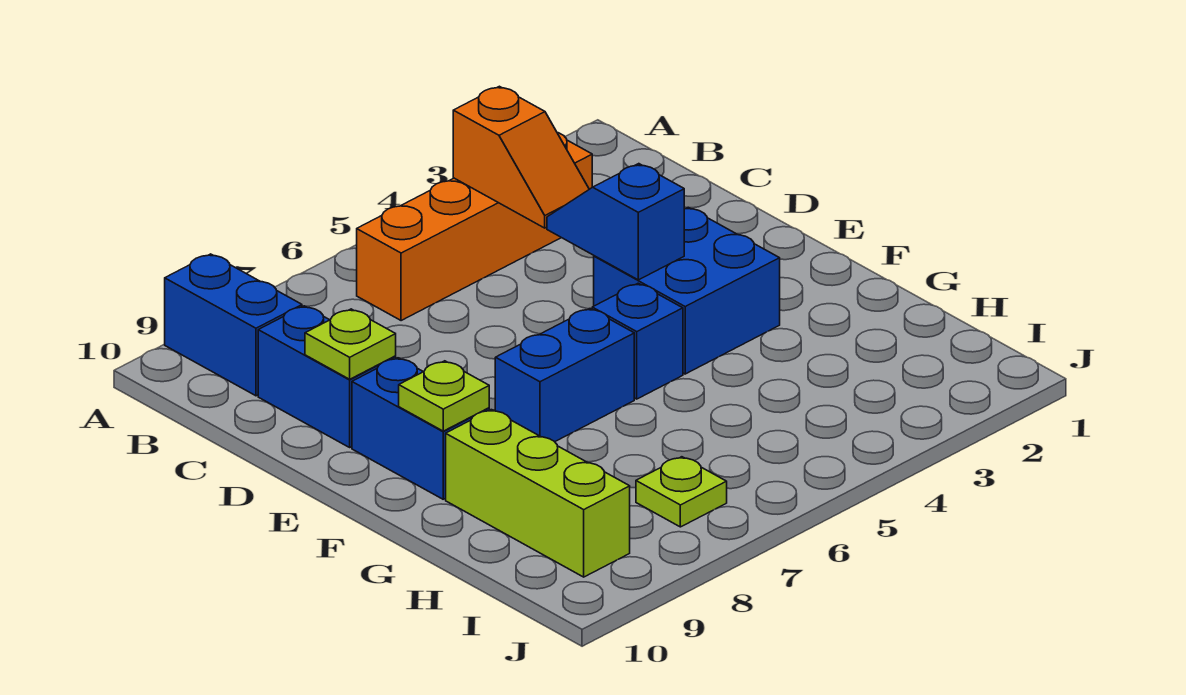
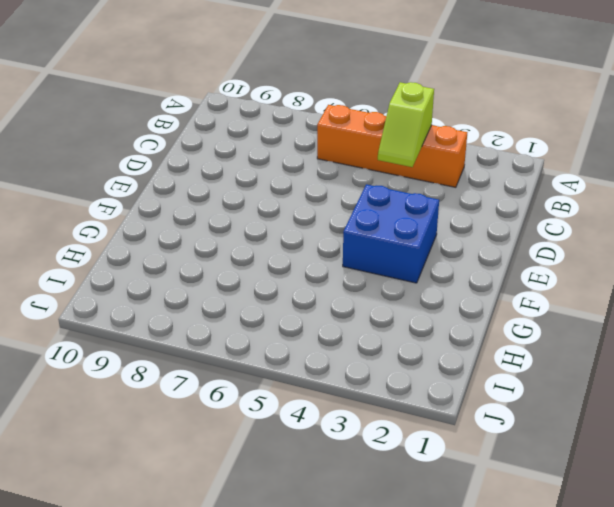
lime slope B4:C4 level 2 top B -> orange slope B4:C4 level 2 top B
none -> blue brick A9:B9 level 1
none -> blue brick C9:D9 level 1
none -> blue brick E9:F9 level 1

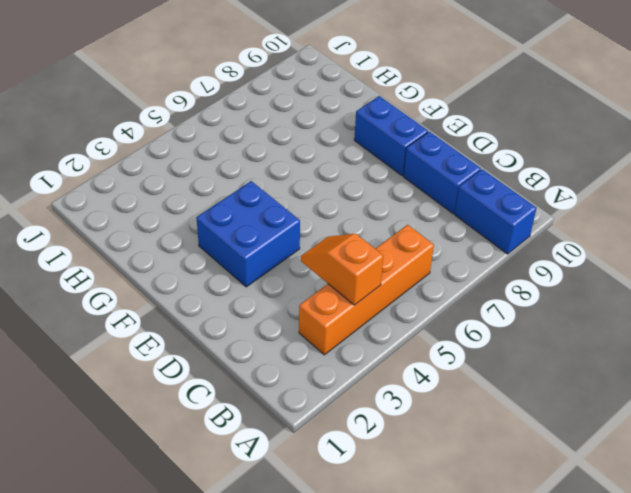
none -> blue brick F5 level 1
none -> blue brick F6:F7 level 1
none -> lime brick G9:I9 level 1

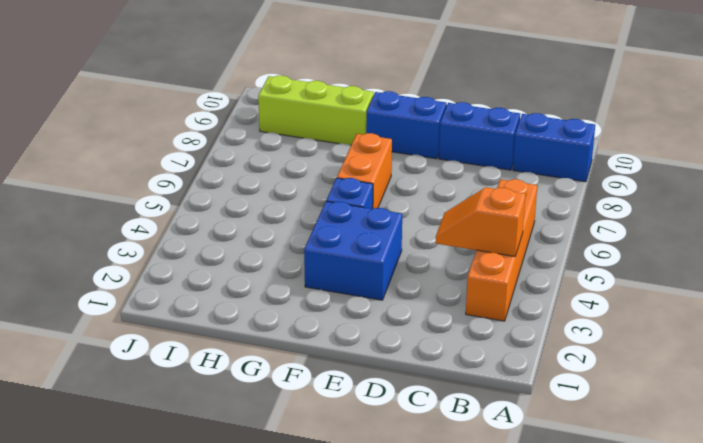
orange brick F6:F7 level 1 -> blue brick F6:F7 level 1
none -> lime plate I7 level 1
none -> blue slope D4:E4 level 2 top E
none -> lime plate D9 level 2

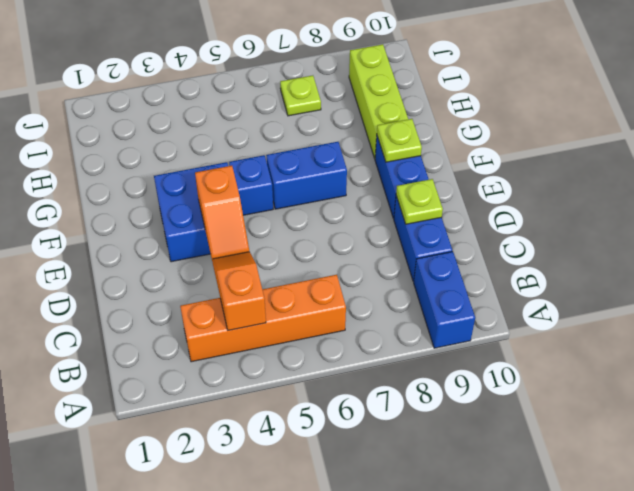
orange slope D4:E4 level 2 top E -> blue slope D4:E4 level 2 top E

